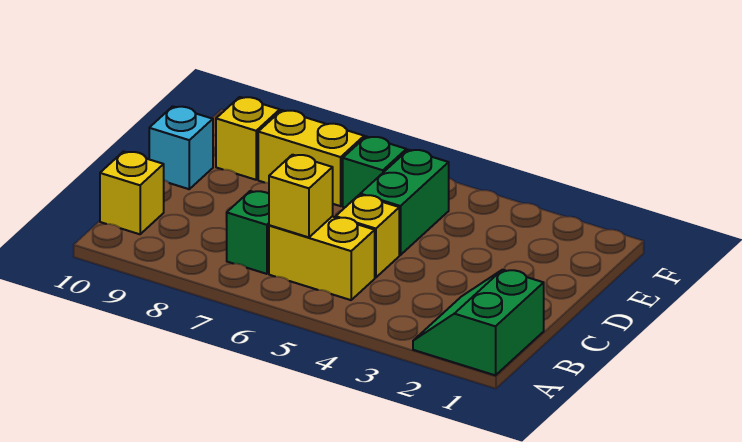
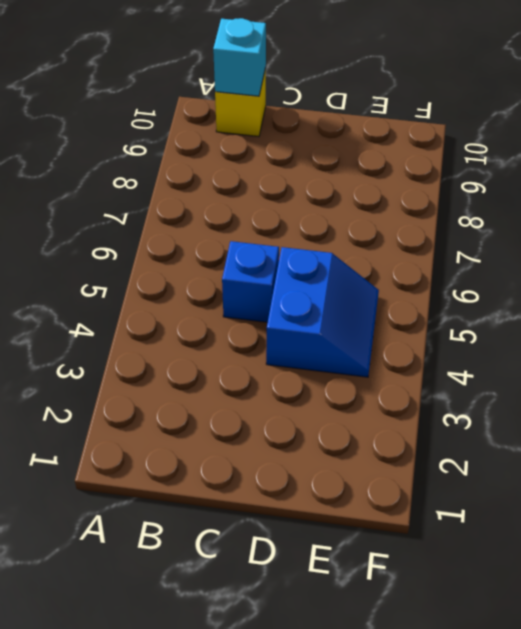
cyan brick B10 level 2 -> cyan brick D10 level 1
blue brick C5 level 1 -> yellow brick C5 level 1
blue slope D4:E5 level 1 top D -> green brick D5:E5 level 1
none -> green slope A1:B2 level 1 top 1
none -> yellow brick B5:B6 level 1

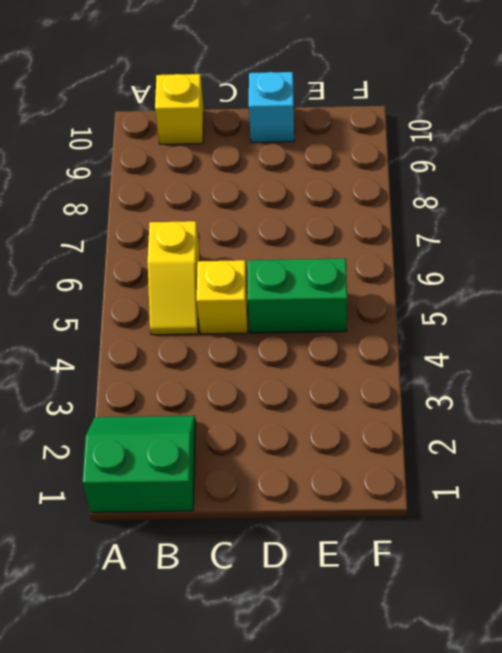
yellow slope B5:B6 level 1 top 6 -> yellow brick B5:B6 level 1
none -> green brick B7 level 1
none -> green brick E6 level 1

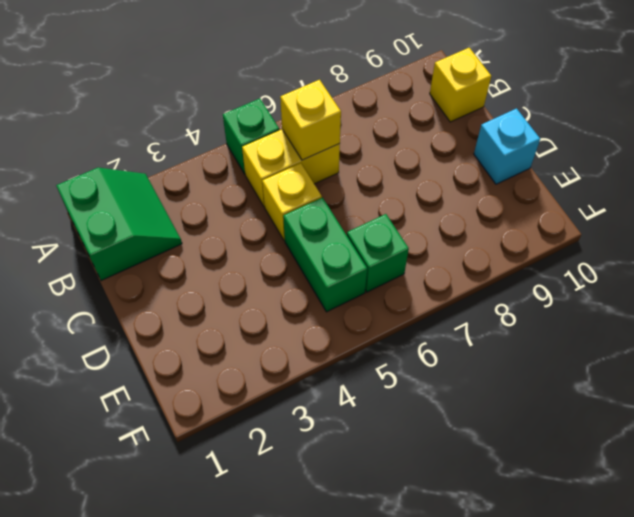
green brick A5 level 1 -> green brick B7 level 1
none -> yellow brick E7:E8 level 1
none -> yellow brick E9 level 1

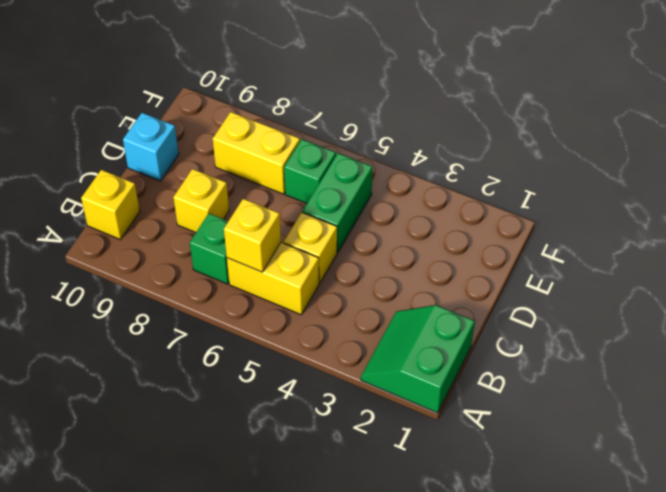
yellow brick C8 level 1 -> yellow brick E9 level 1

